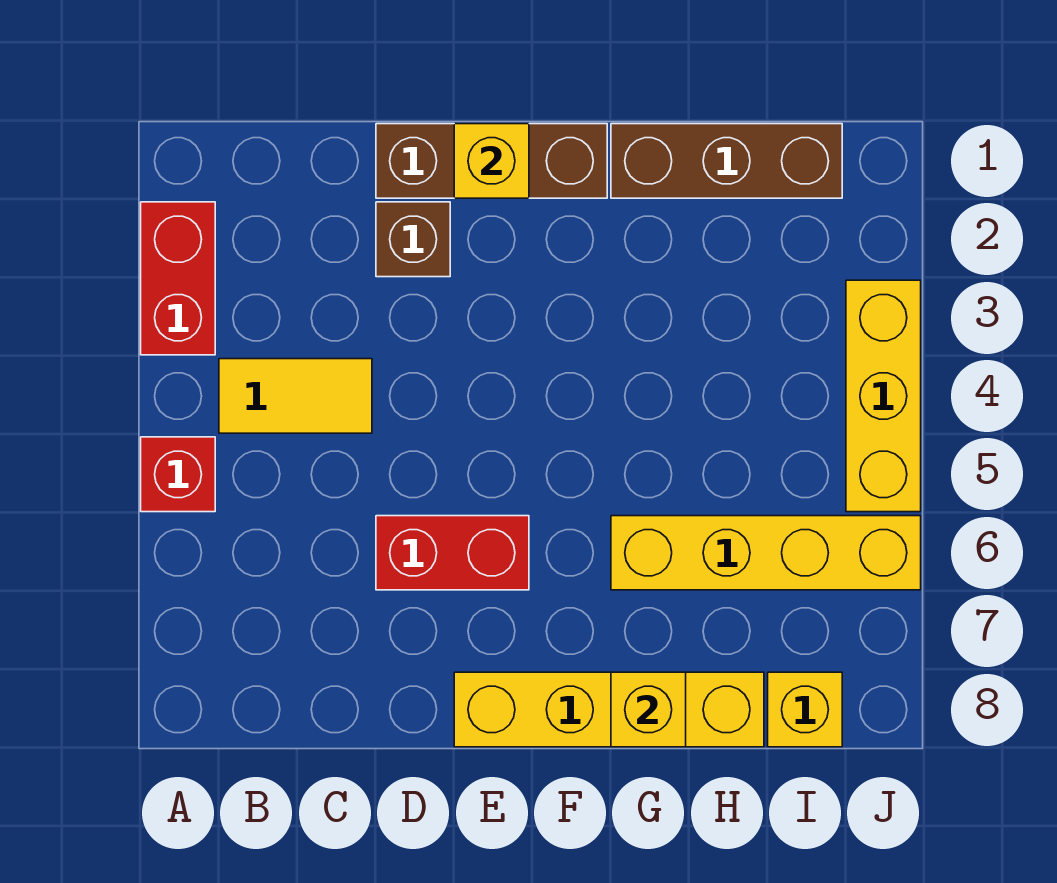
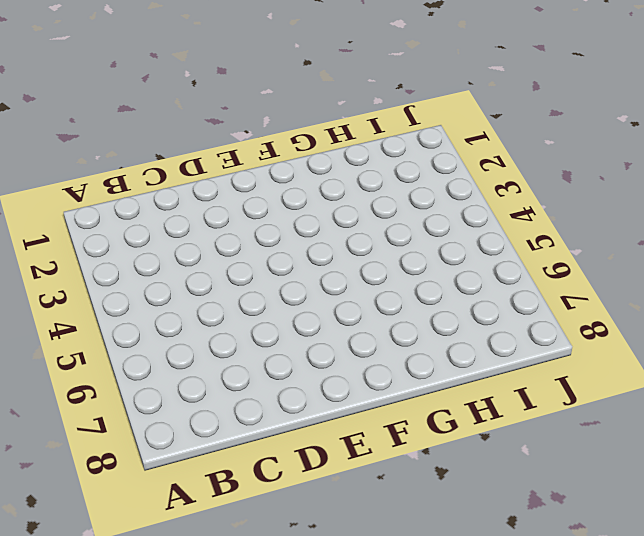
none -> red brick A2:A3 level 1
none -> red brick A5 level 1
none -> yellow tile B4:C4 level 1

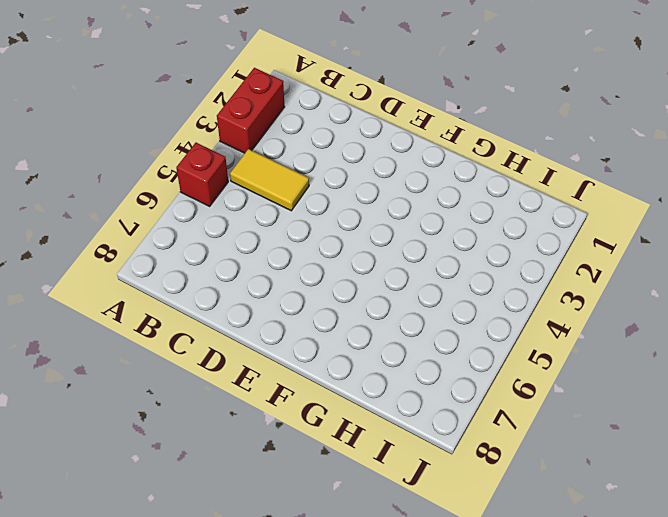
none -> brown brick D1:F1 level 1
none -> brown brick D2 level 1
none -> red brick D6:E6 level 1

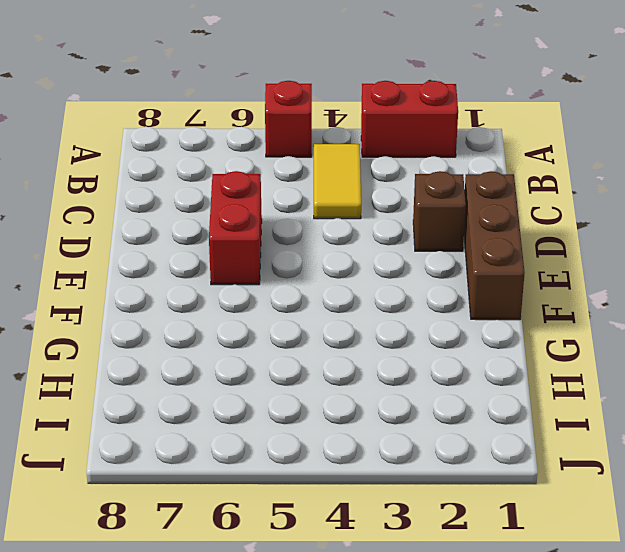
none -> yellow brick E8:H8 level 1
none -> brown brick G1:I1 level 1
none -> yellow brick G6:J6 level 1

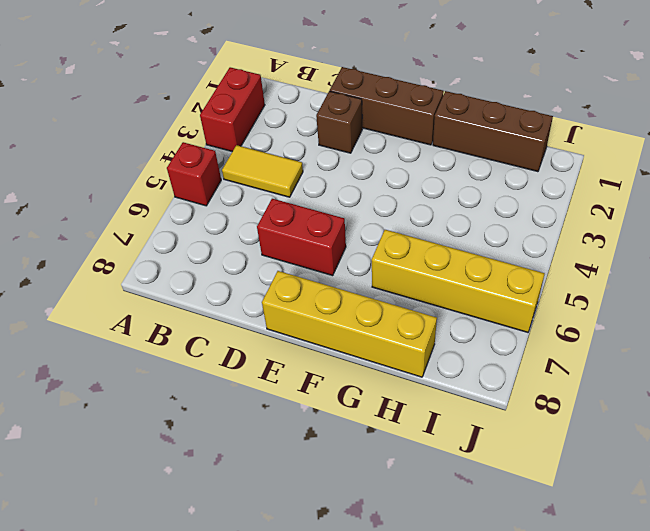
none -> yellow brick I8 level 1
none -> yellow brick J3:J5 level 1
none -> yellow brick E1 level 2

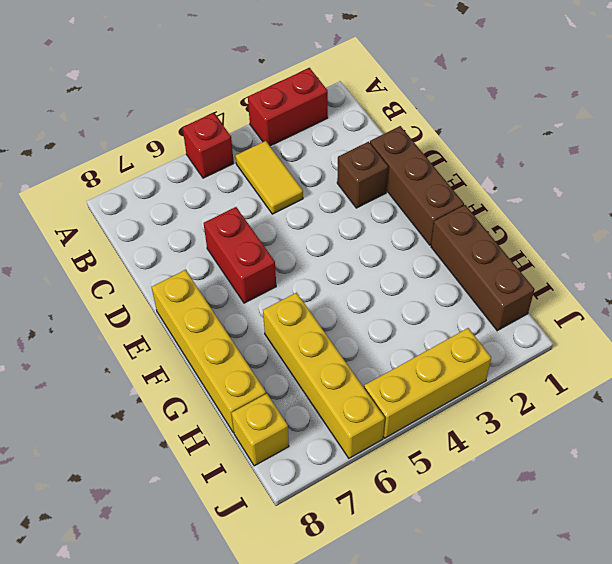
none -> yellow brick E1 level 2
none -> yellow brick G8 level 2

